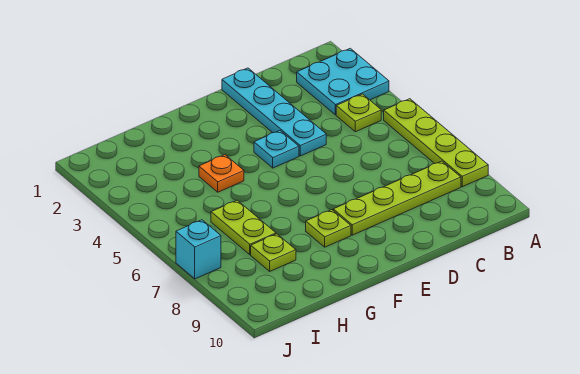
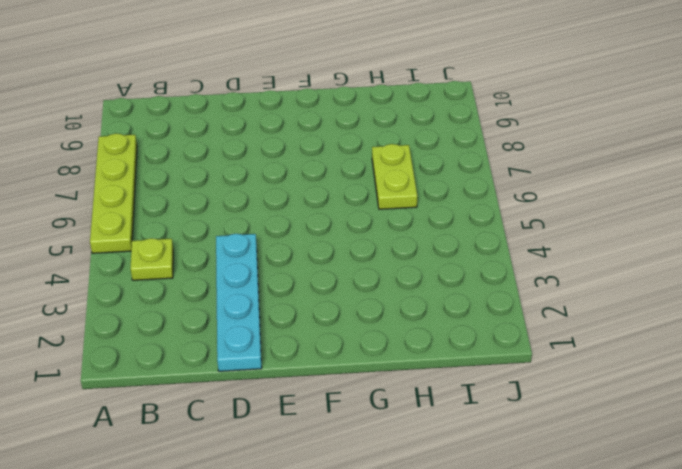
none -> cyan plate A2:B3 level 1
none -> lime plate B8:E8 level 1

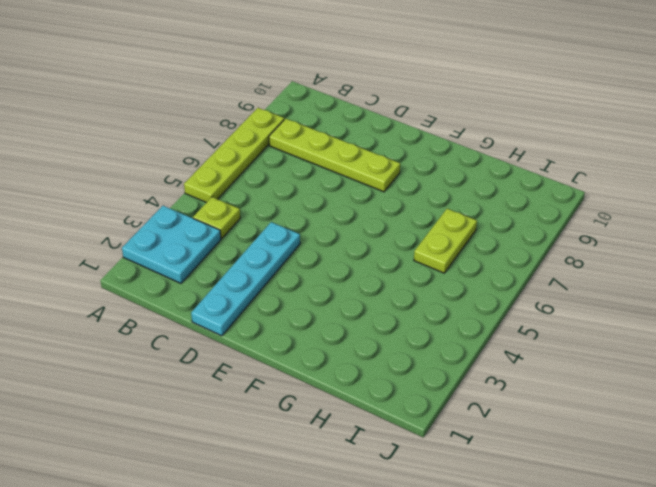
none -> cyan plate E4 level 1
none -> lime plate F8 level 1

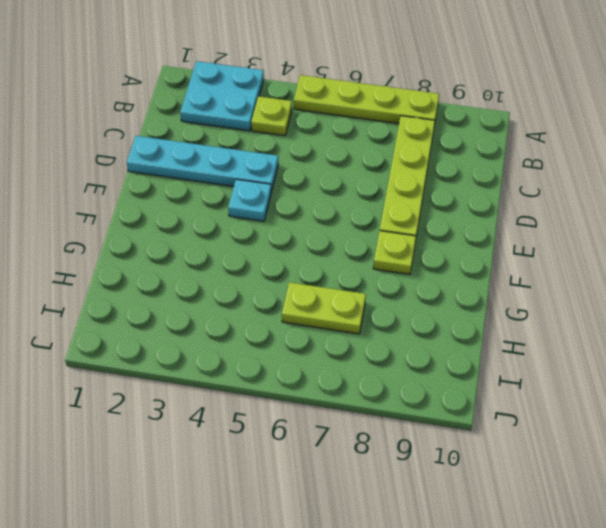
none -> orange plate G4 level 1
none -> lime plate H8 level 1

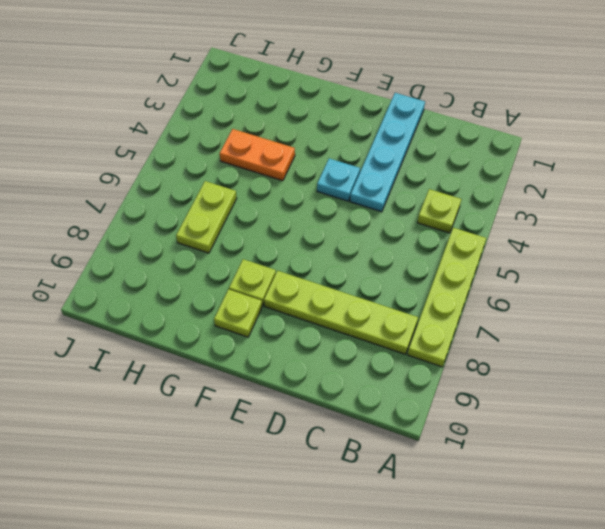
lime plate F9 level 1 -> lime plate H8 level 1
orange plate G4:H4 level 1 -> orange plate G4 level 1
none -> cyan plate A2:B3 level 1
none -> cyan brick J7 level 1

